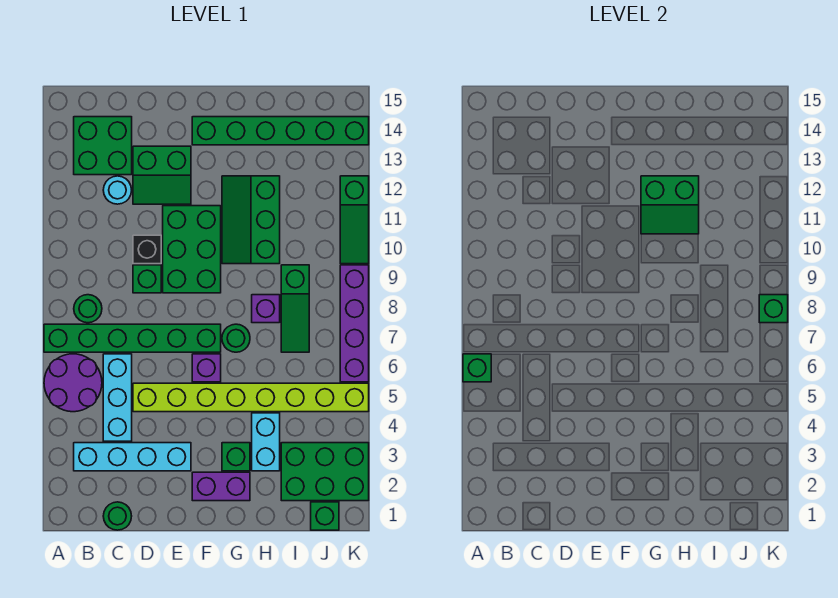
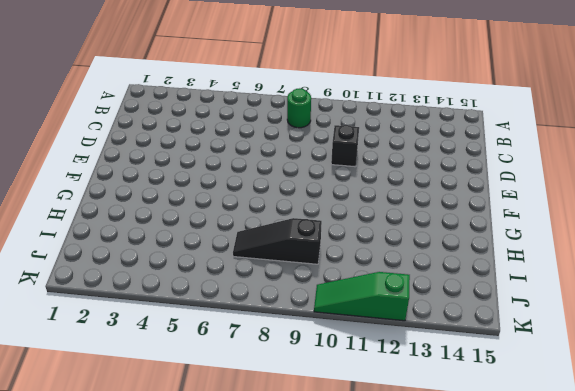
black slope I7:I9 level 1 top 9 -> green slope I7:I9 level 1 top 9
none -> purple round brick A5:B6 level 1
none -> green brick A7:F7 level 1
none -> cyan brick B3:E3 level 1

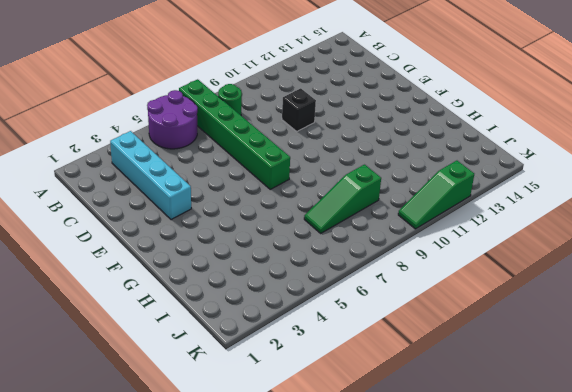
none -> green brick B13:C14 level 1
none -> green round brick C1 level 1
none -> cyan brick C4:C6 level 1

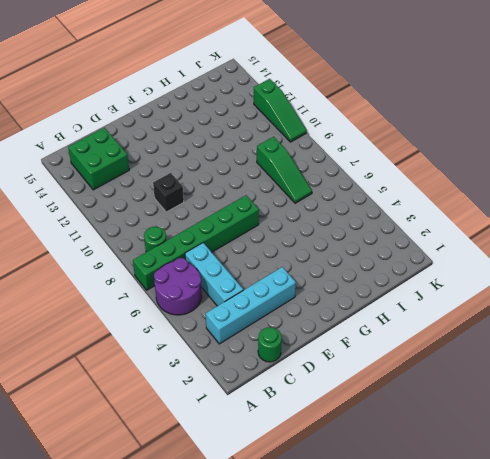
none -> cyan round brick C12 level 1
none -> lime brick D5:K5 level 1
none -> green brick D9 level 1

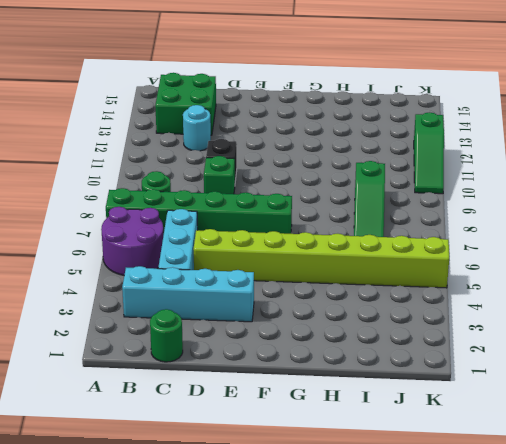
none -> green slope D12:E13 level 1 top 13
none -> green brick E9:F11 level 1
none -> purple brick F2:G2 level 1

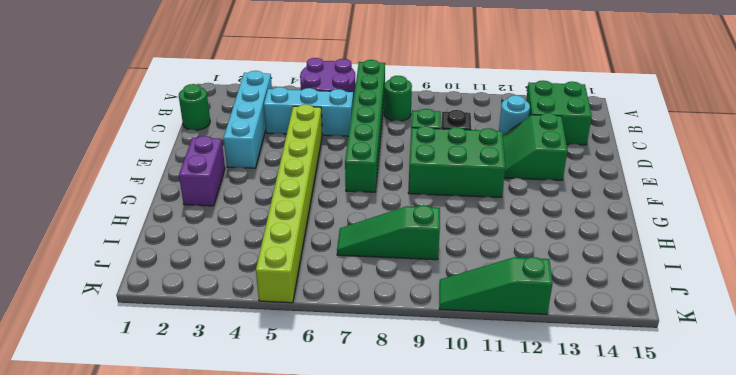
none -> purple brick F6 level 1
none -> green brick F14:K14 level 1
none -> green brick G3 level 1

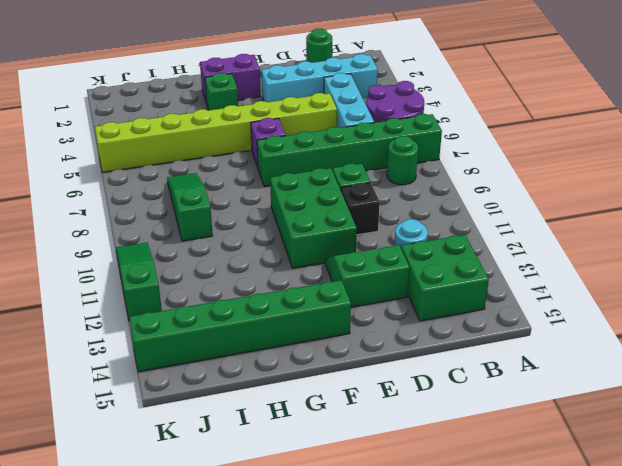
none -> green round brick G7 level 1
none -> green slope G10:H12 level 1 top H
none -> cyan brick H3:H4 level 1

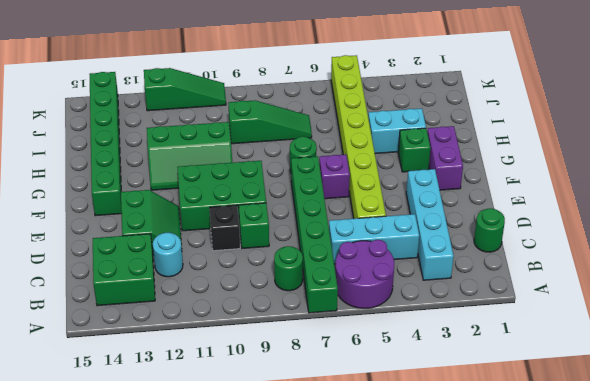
none -> purple brick H8 level 1
none -> green brick I2:K3 level 1
none -> green brick J1 level 1

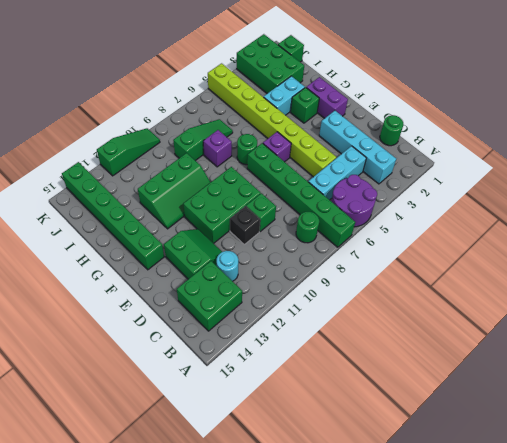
none -> purple brick K6:K9 level 1
none -> green brick A6 level 2
none -> green slope G11:H12 level 2 top 12

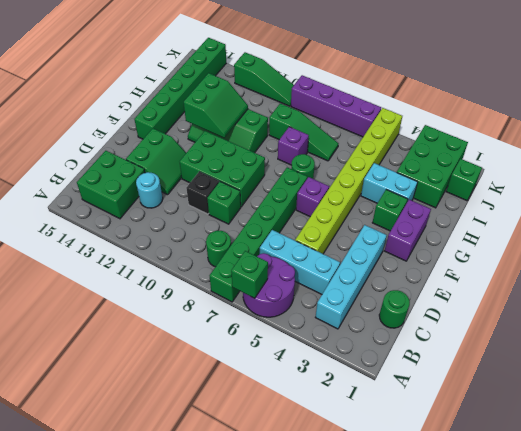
none -> green brick K8 level 2

